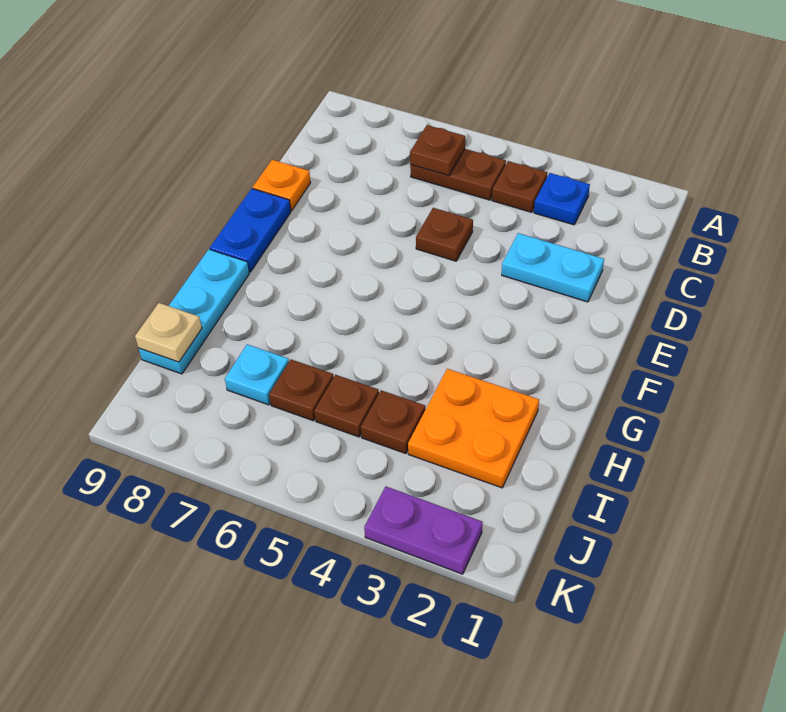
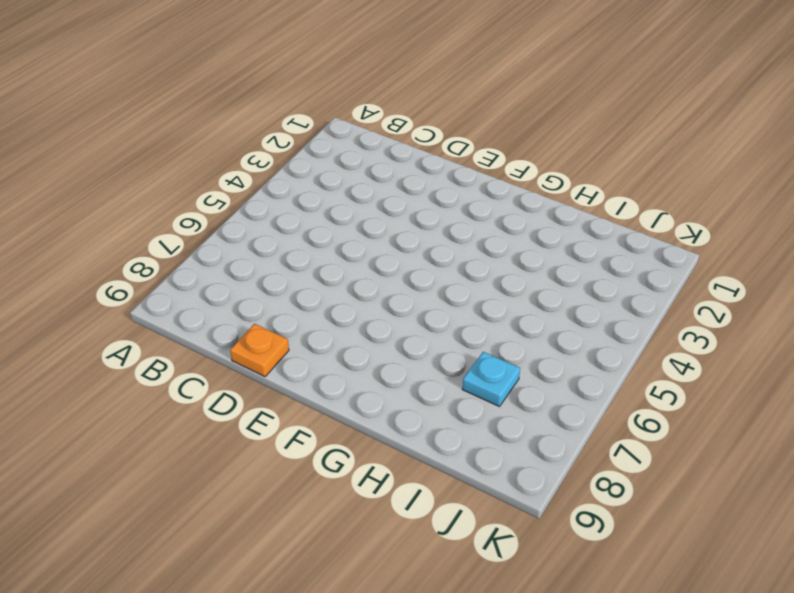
none -> blue plate B3 level 1
none -> brown plate B4 level 1
none -> brown plate B5:B6 level 1

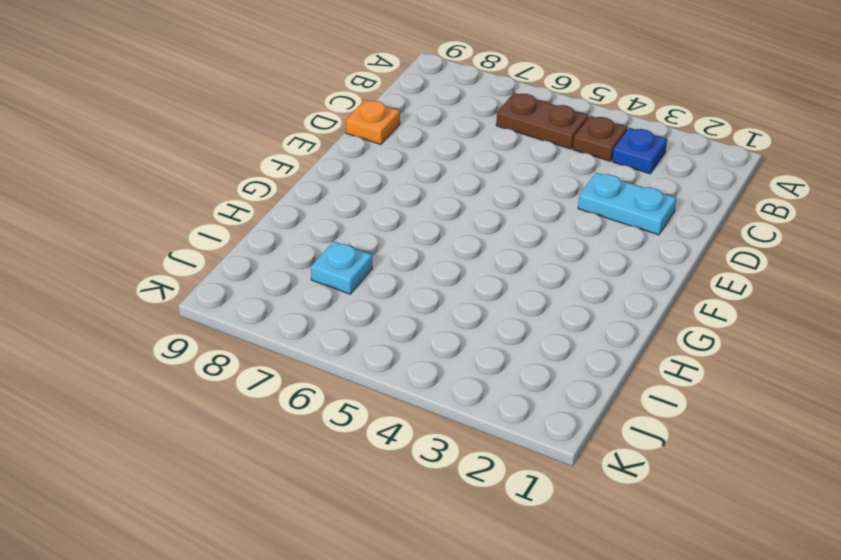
none -> brown plate D5 level 1
none -> blue plate E9:F9 level 1
none -> cyan plate G9:I9 level 1

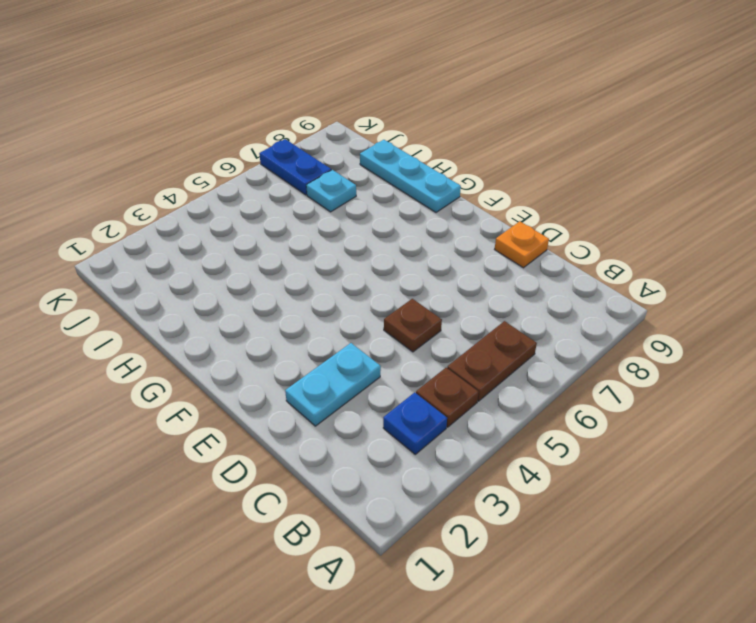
blue plate J7:K7 level 1 -> blue plate E9:F9 level 1
none -> orange plate H2:I3 level 1
none -> brown plate I4 level 1
none -> brown plate I5 level 1

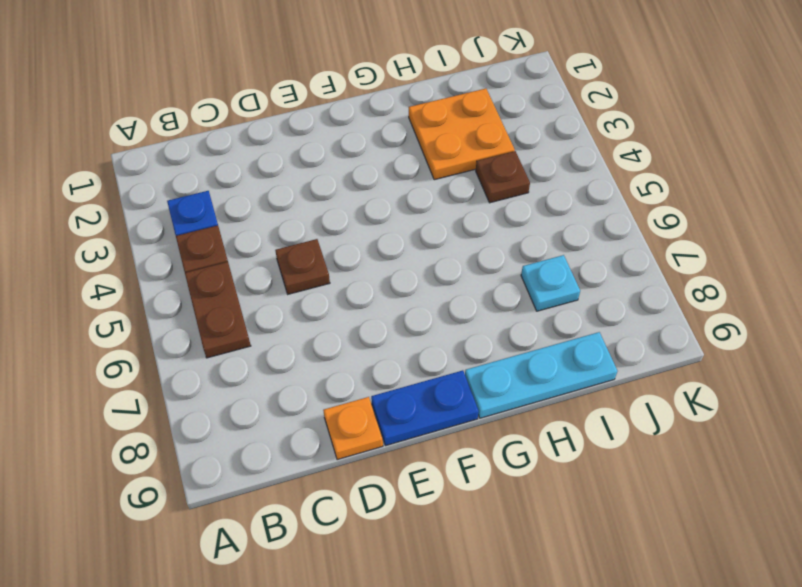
none -> cyan plate D2:D3 level 1
none -> brown plate I5 level 1
none -> brown plate I6 level 1

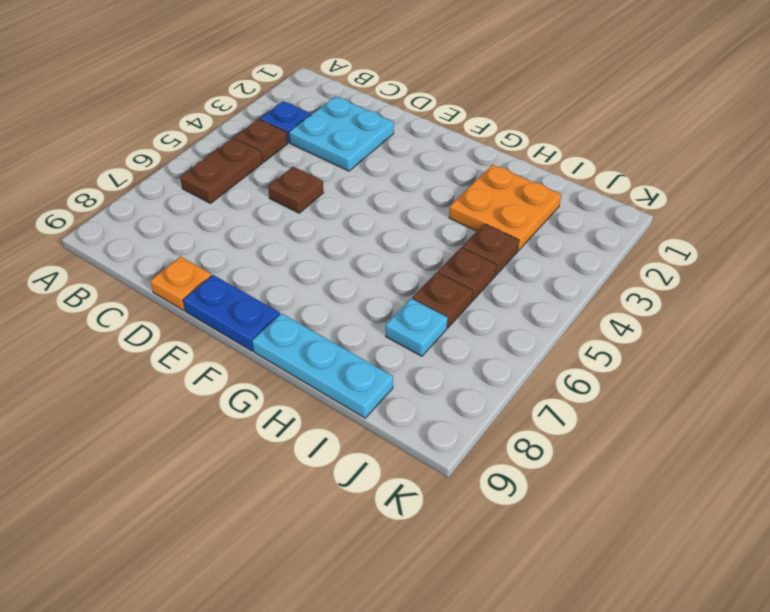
cyan plate C2:D3 level 1 -> cyan plate D2:D3 level 1
none -> purple plate K2:K3 level 1
none -> brown plate B6 level 2
none -> tan plate I9 level 2

